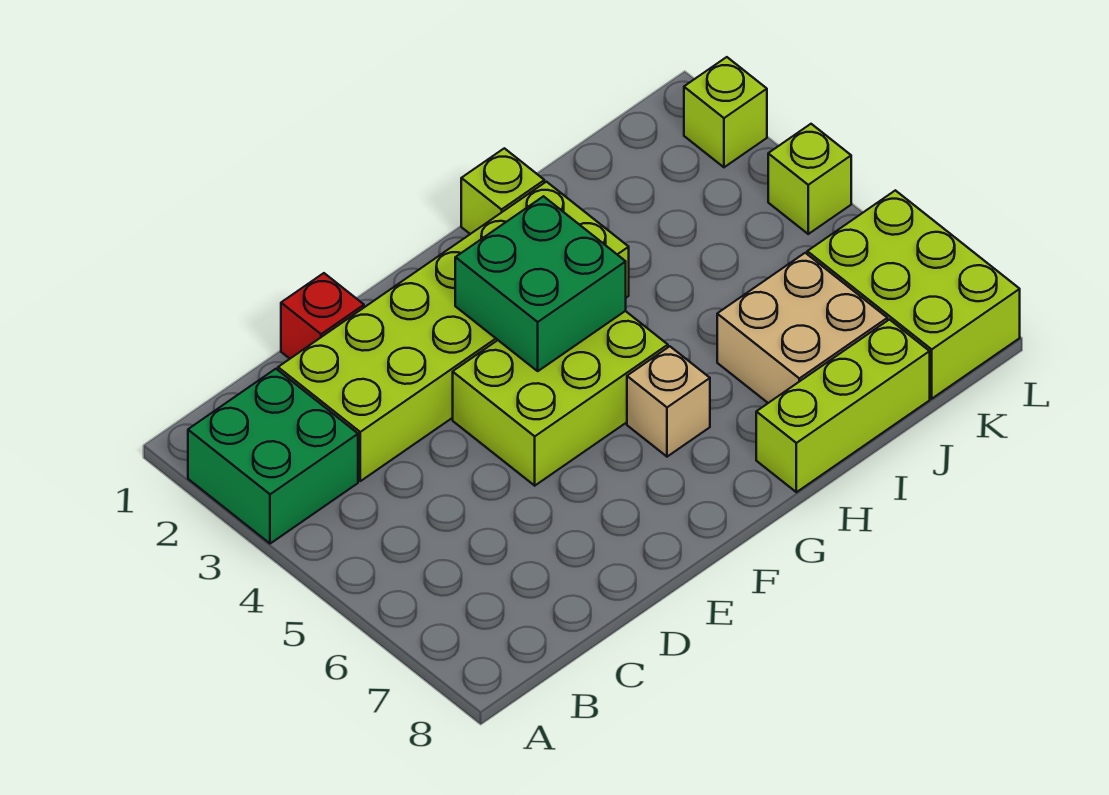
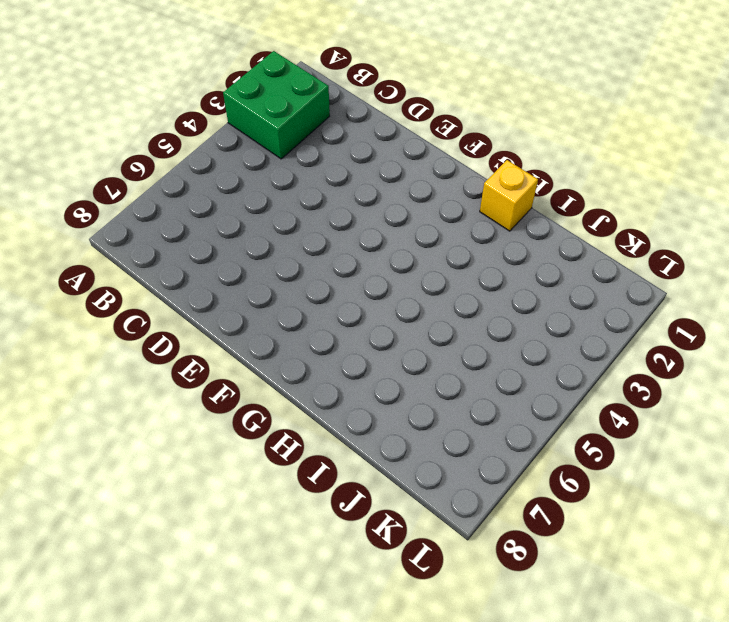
yellow brick H1 level 1 -> lime brick H1 level 1
none -> lime brick C2:H3 level 1
none -> red brick D1 level 1
none -> lime brick E4:G5 level 1

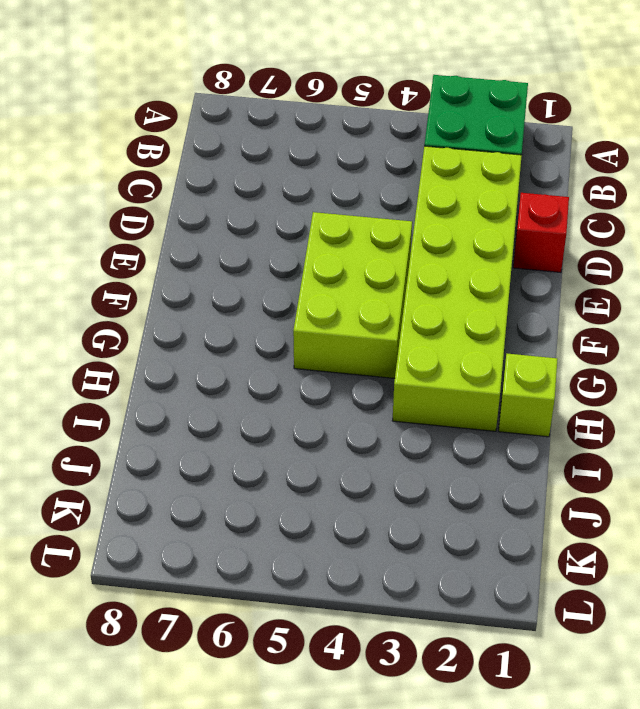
none -> tan brick G6 level 1
none -> lime brick H8:J8 level 1
none -> tan brick I6:J7 level 1

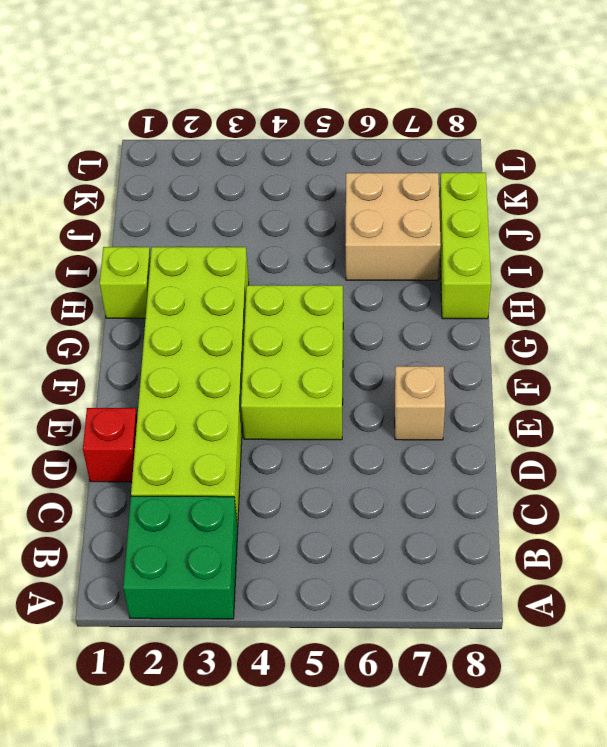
tan brick E7 level 1 -> tan brick G6 level 1
none -> lime brick K6:L8 level 1
none -> lime brick L2 level 1
none -> lime brick L4 level 1

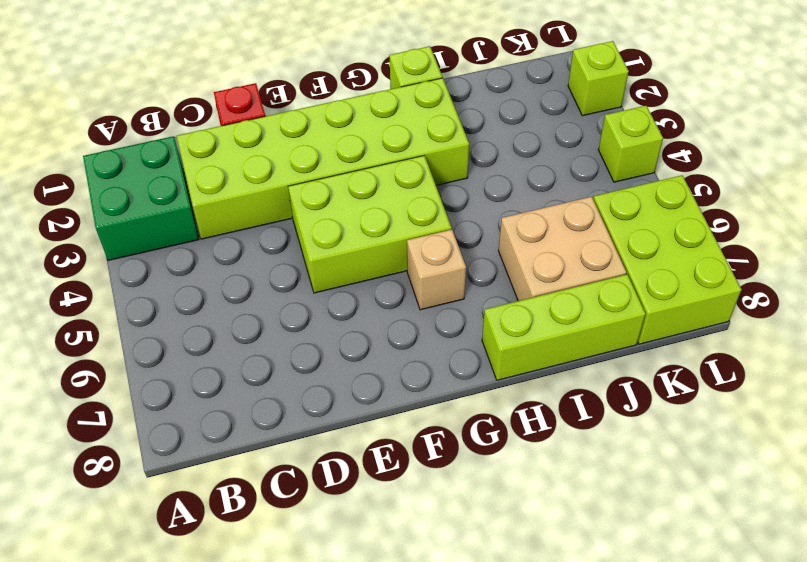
none -> green brick F3:G4 level 2

